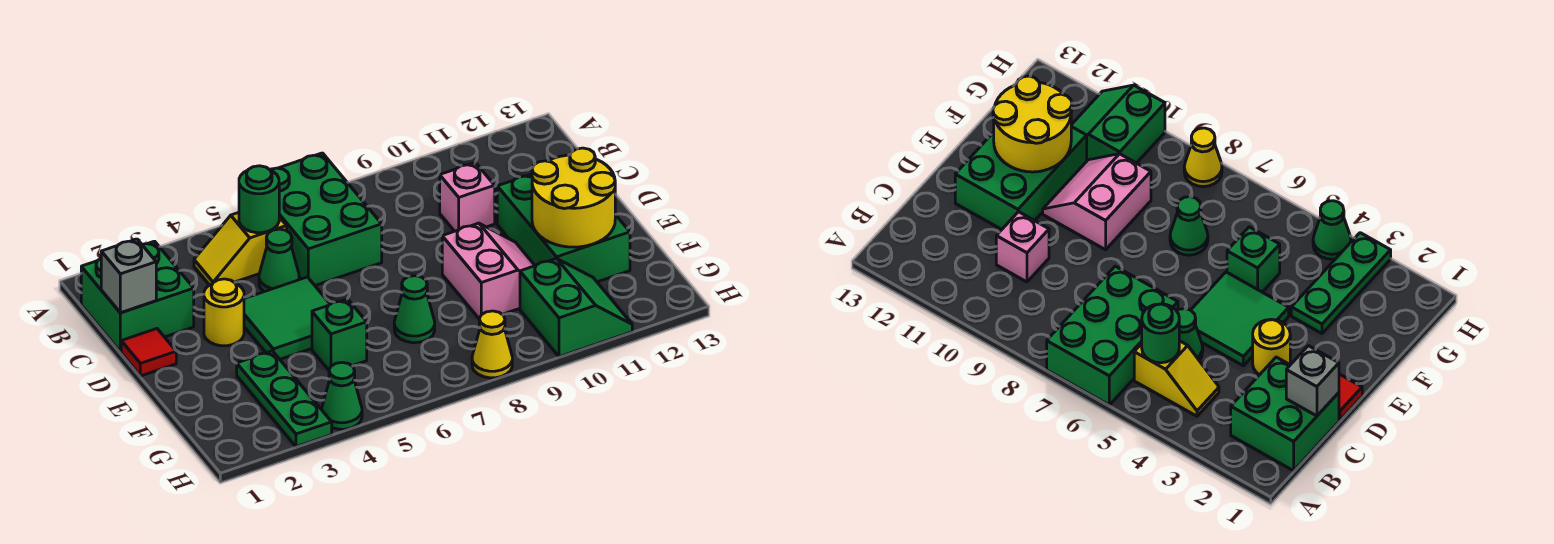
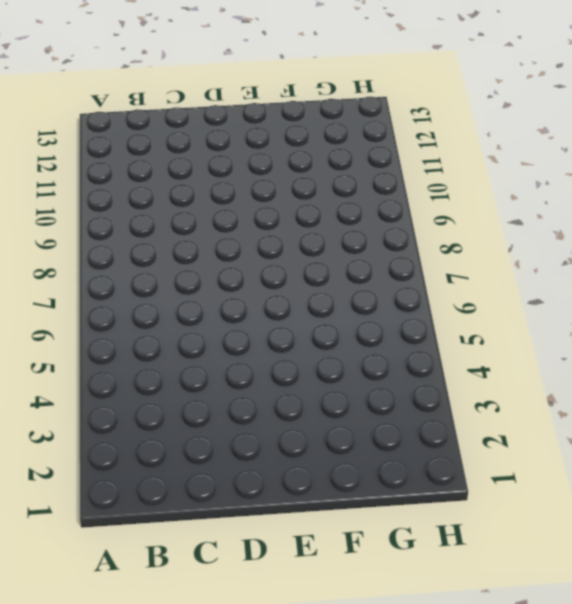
none -> green brick A6:C7 level 1
none -> green brick B1:C2 level 1
none -> yellow slope B4:B5 level 1 top 5

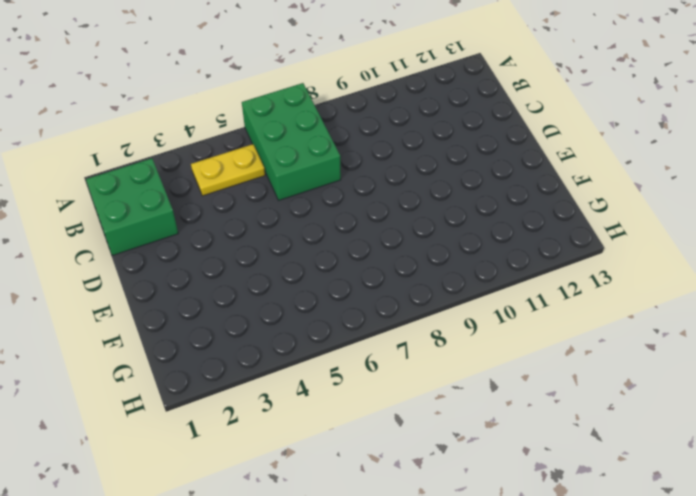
yellow plate B4:B5 level 1 -> yellow slope B4:B5 level 1 top 5
none -> green cone C5 level 1
none -> pink brick C10 level 1
none -> red tile D1 level 1

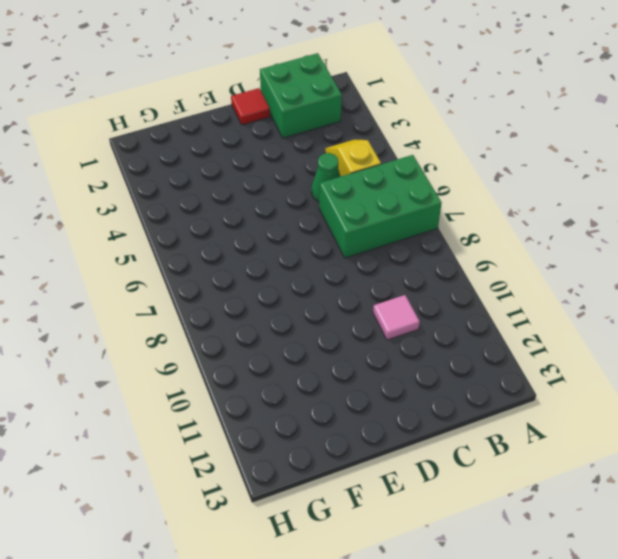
pink tile C10 level 1 -> pink brick C10 level 1
none -> yellow round brick D3 level 1
none -> green tile D4:E5 level 1
none -> green brick D11:F12 level 1

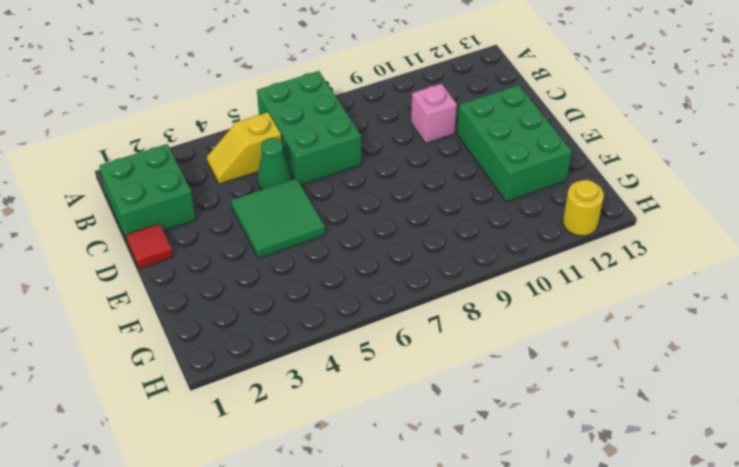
yellow round brick H12 level 1 -> yellow round brick D3 level 1
none -> pink slope E9:F10 level 1 top 9
none -> green plate F3:H3 level 1
none -> green brick F5 level 1

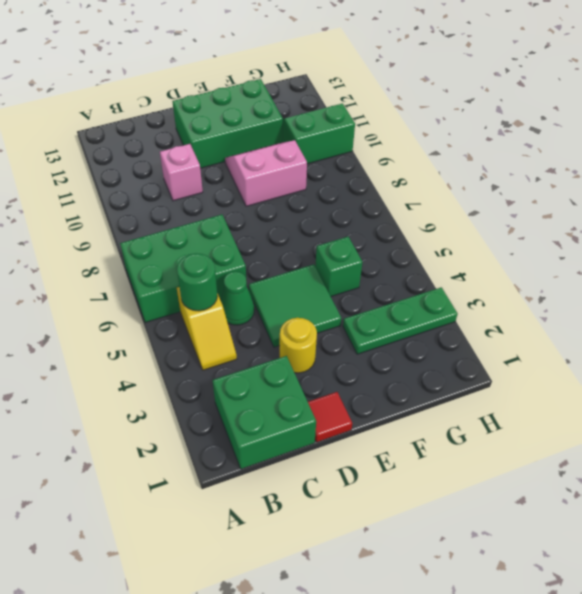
none -> green cone F7 level 1
none -> green cone H4 level 1
none -> yellow cone H8 level 1

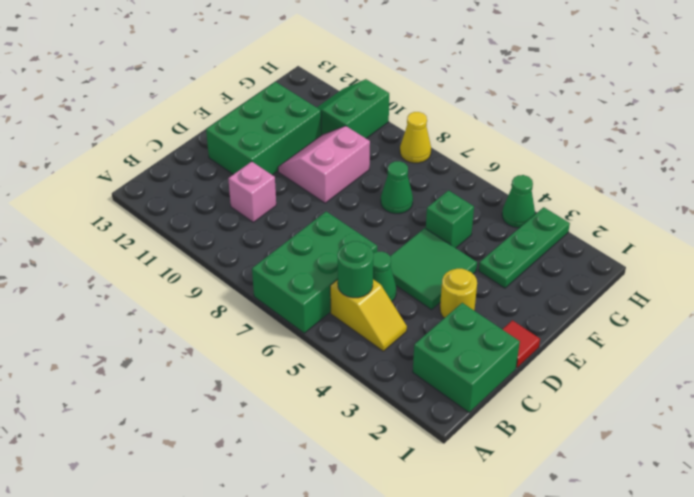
none -> grey brick C1 level 2
none -> yellow round brick E11:F12 level 2

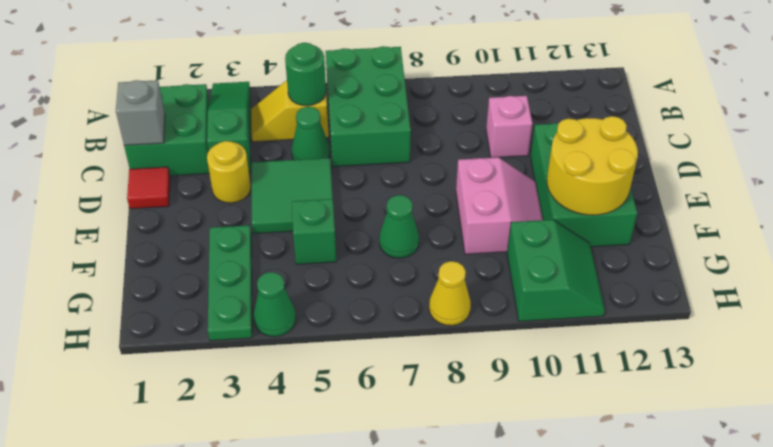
green slope A3:C3 level 1 top C -> none

